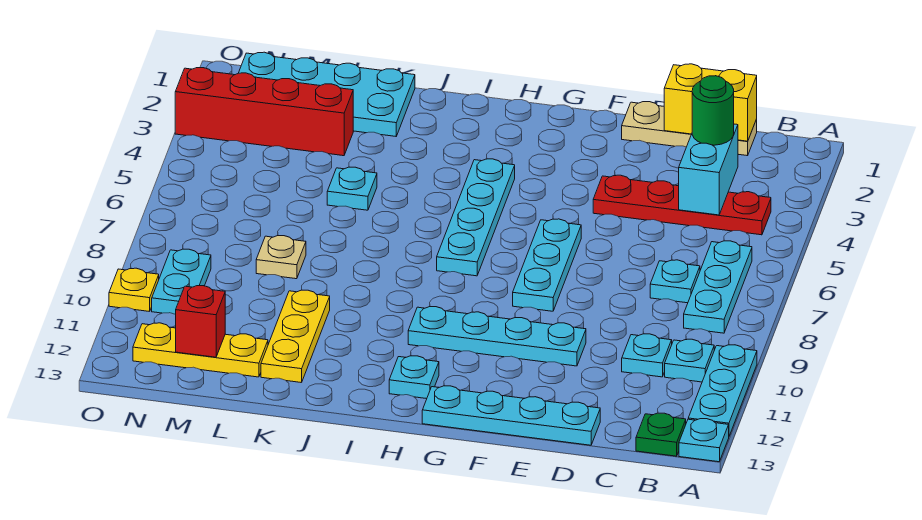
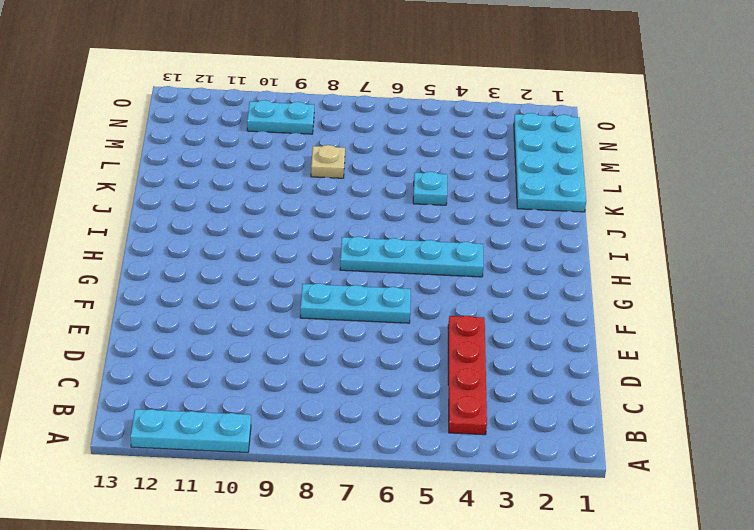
none -> cyan plate A13 level 1
none -> cyan plate B6:B8 level 1
none -> cyan plate B10 level 1

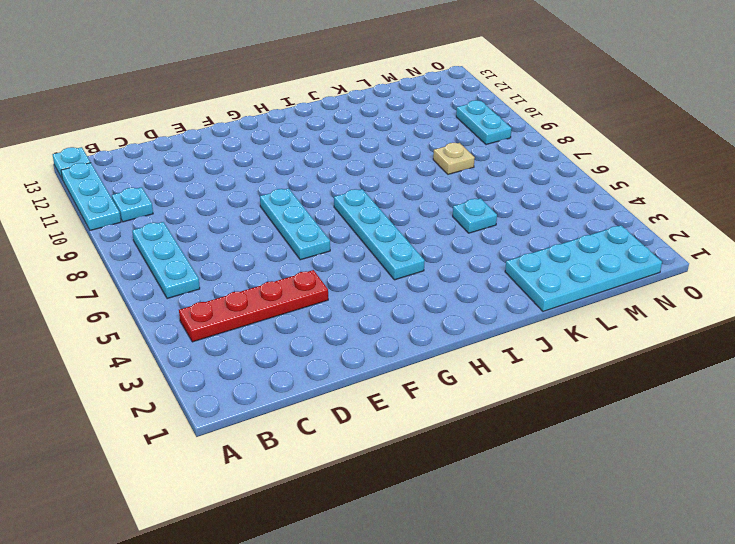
none -> green plate B13 level 1
none -> tan plate C1:E1 level 1
none -> cyan plate C7 level 1

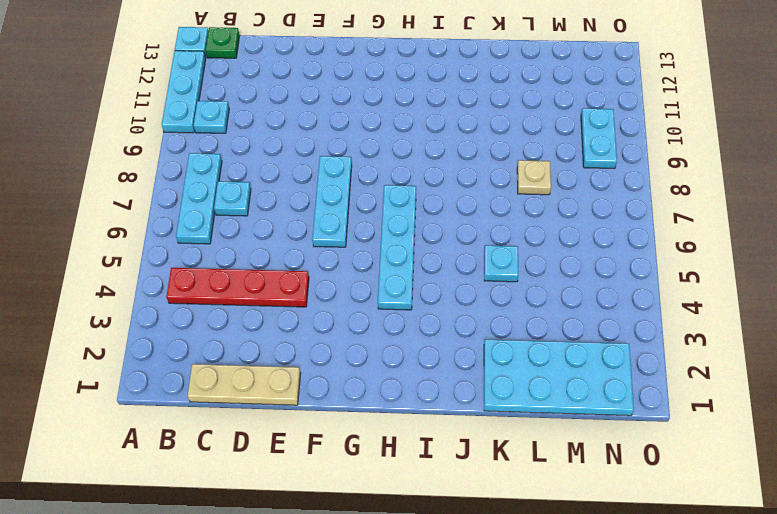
none -> cyan plate C10 level 1
none -> cyan plate D13:G13 level 1
none -> cyan plate E10:H10 level 1

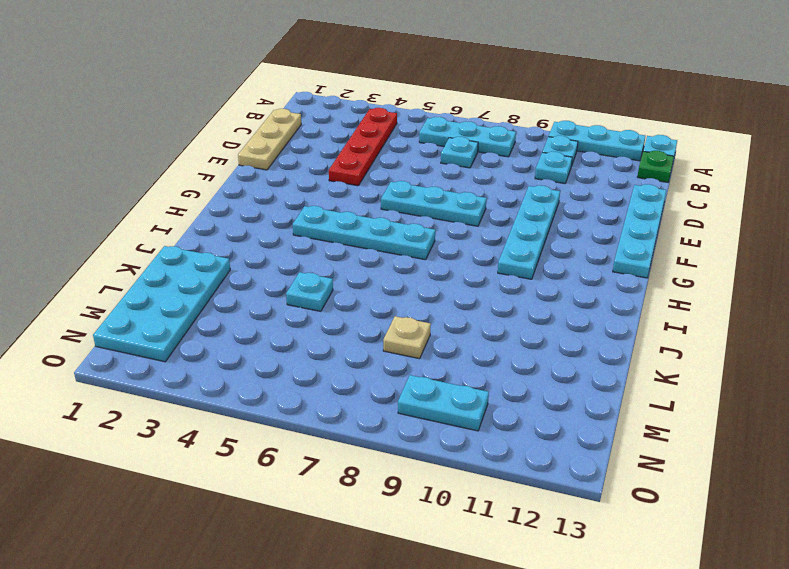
none -> cyan plate H12 level 1
none -> yellow plate K10:K12 level 1
none -> red brick L3:O3 level 1

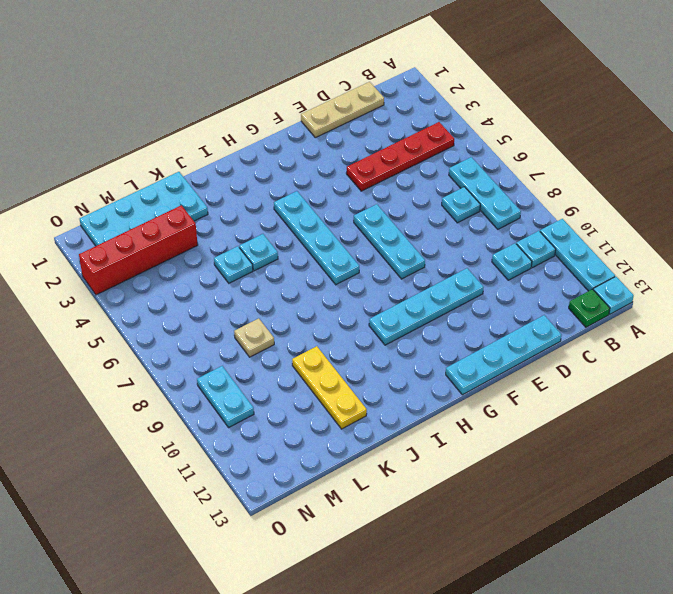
cyan plate J5 level 1 -> cyan plate H12 level 1
none -> yellow plate L12:N12 level 1
none -> yellow plate O10 level 1
none -> yellow brick C1:D1 level 2

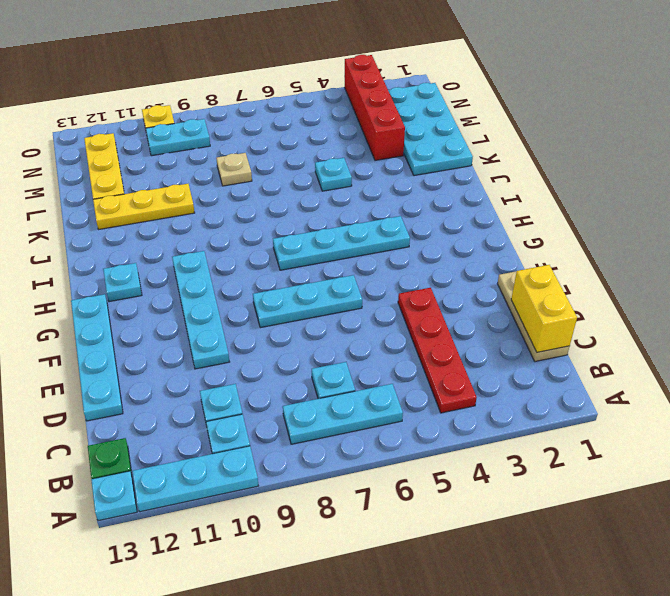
none -> cyan brick C3:C4 level 2
none -> red brick M12 level 2
none -> green round brick C3 level 3

